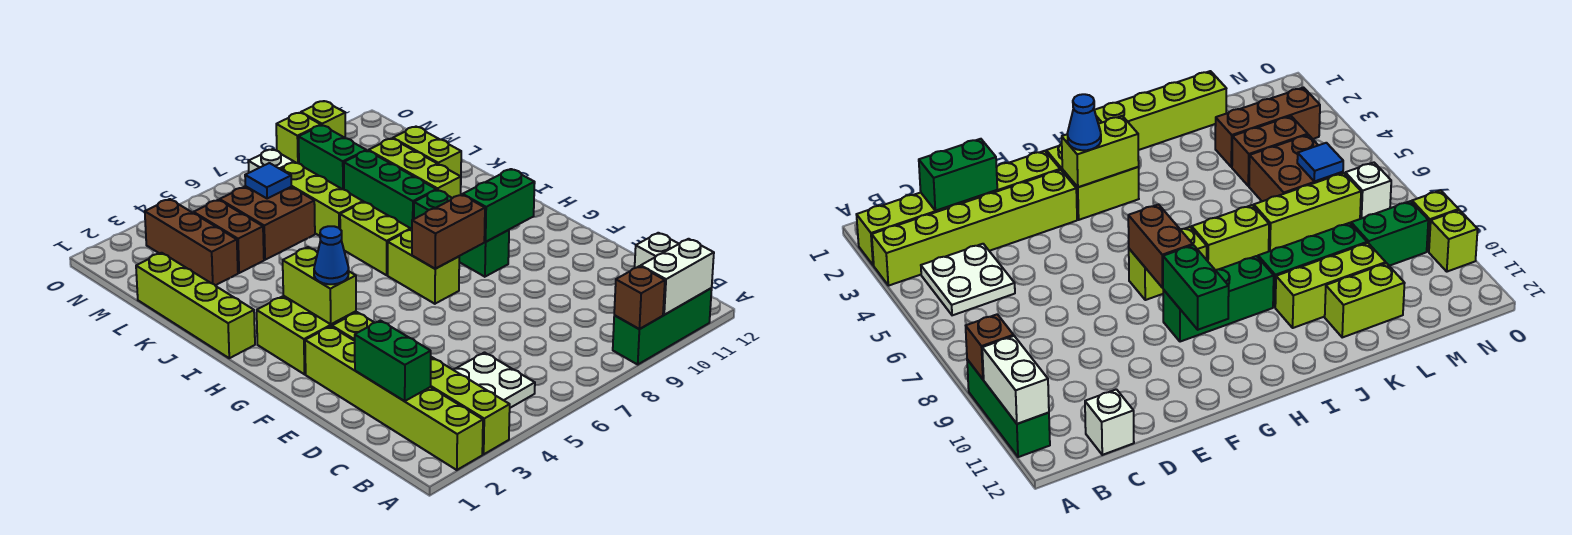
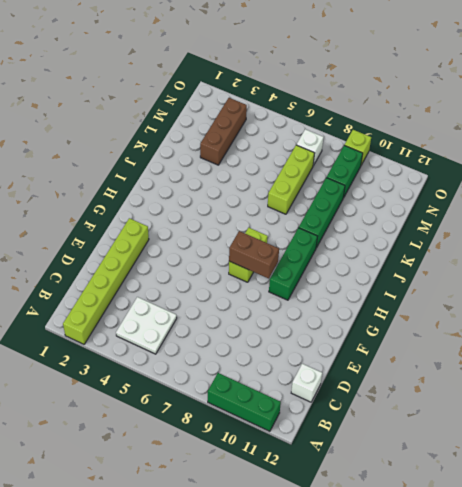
none -> lime brick A3:F3 level 1
none -> lime brick G2:H3 level 1
none -> lime brick I1:L1 level 1

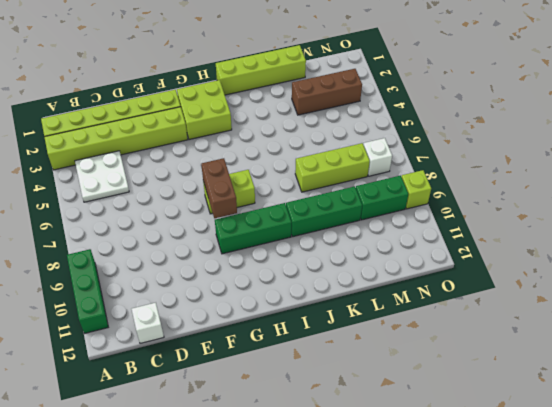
none -> lime brick I7:J7 level 1
none -> lime brick J10:L10 level 1
none -> lime brick K11:L11 level 1

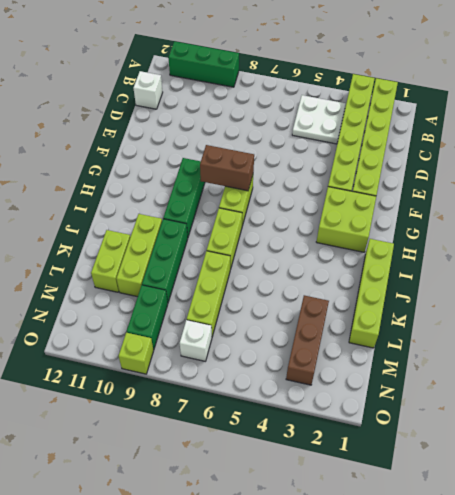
none -> brown brick L4:M4 level 1
none -> brown brick L5:M6 level 1
none -> lime brick O10 level 1

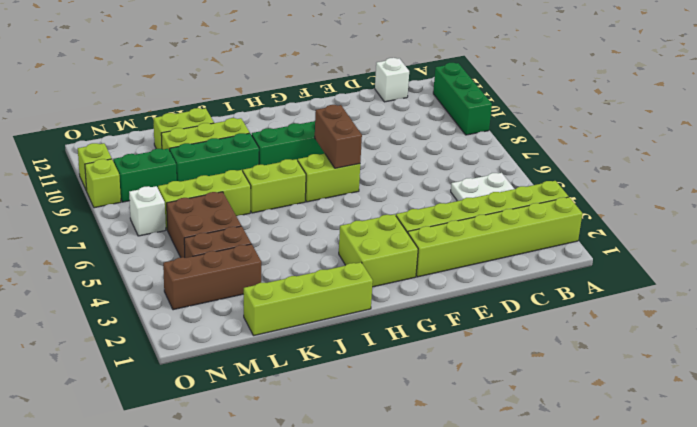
none -> brown brick A9 level 2
none -> white brick A10:A11 level 2
none -> green brick C2:D2 level 2

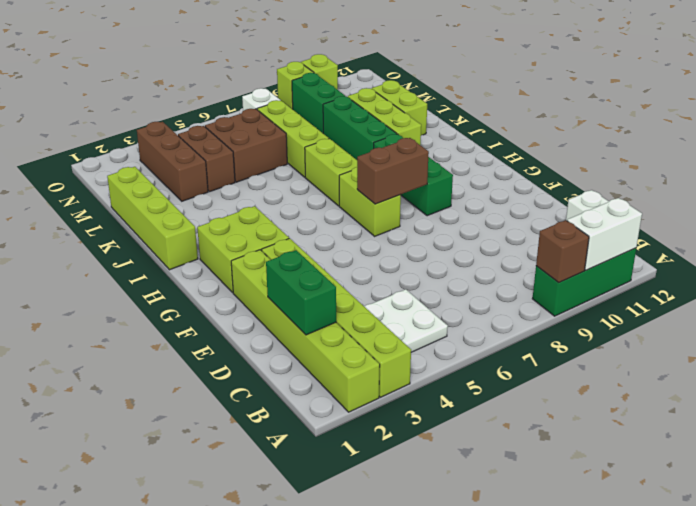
none -> lime brick G3:H3 level 2
none -> green brick G9:G10 level 2
none -> blue tile M6 level 2

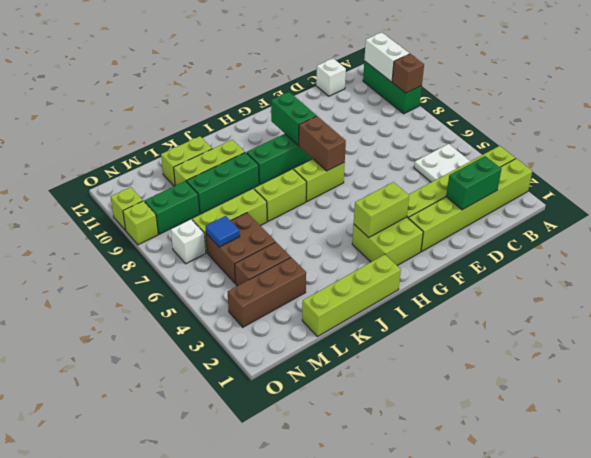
none -> blue cone G3 level 3

